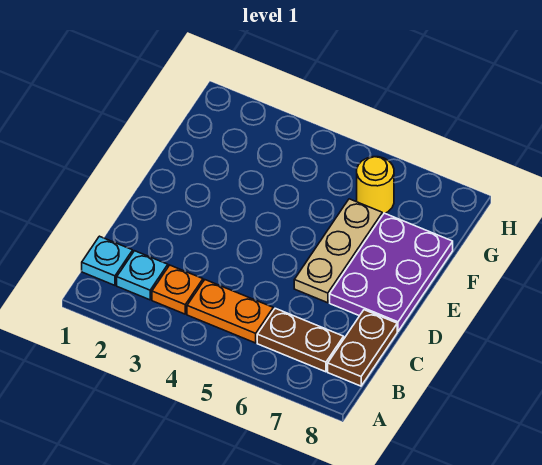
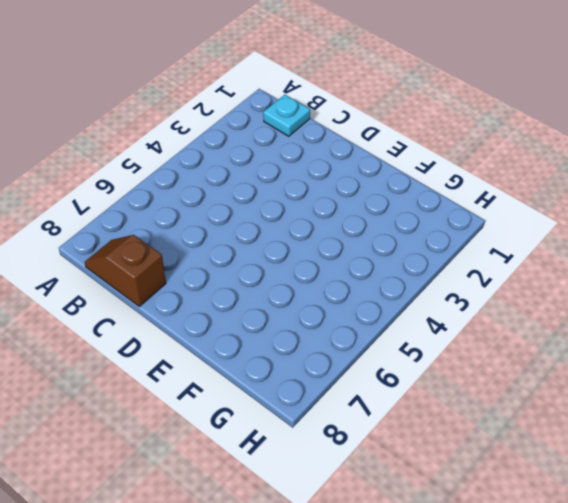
brown slope B8:C8 level 1 top C -> brown plate B8:C8 level 1
none -> cyan plate B2 level 1
none -> orange plate B3 level 1

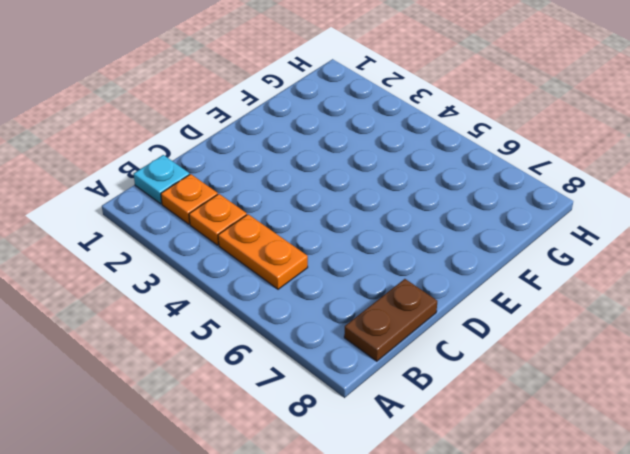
orange plate B2 level 1 -> cyan plate B2 level 1
none -> brown plate B6:B7 level 1
none -> tan plate D6:F6 level 1

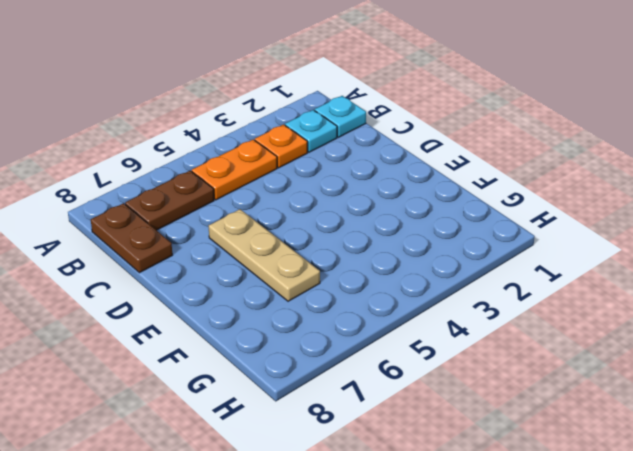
none -> purple plate D7:F8 level 1
none -> yellow round brick G6 level 1

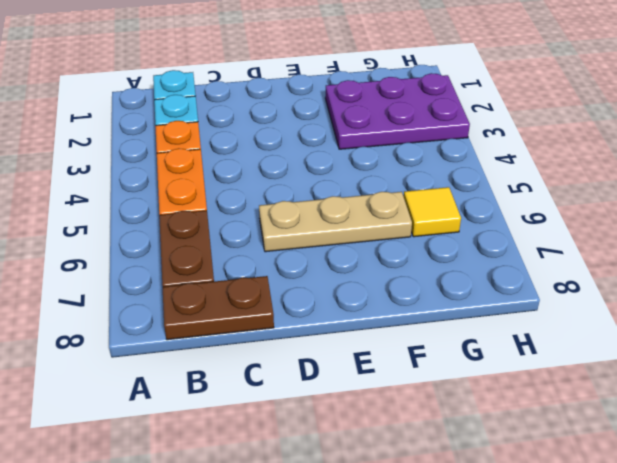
purple plate F2:H3 level 1 -> purple plate D7:F8 level 1
yellow tile G6 level 1 -> yellow round brick G6 level 1

